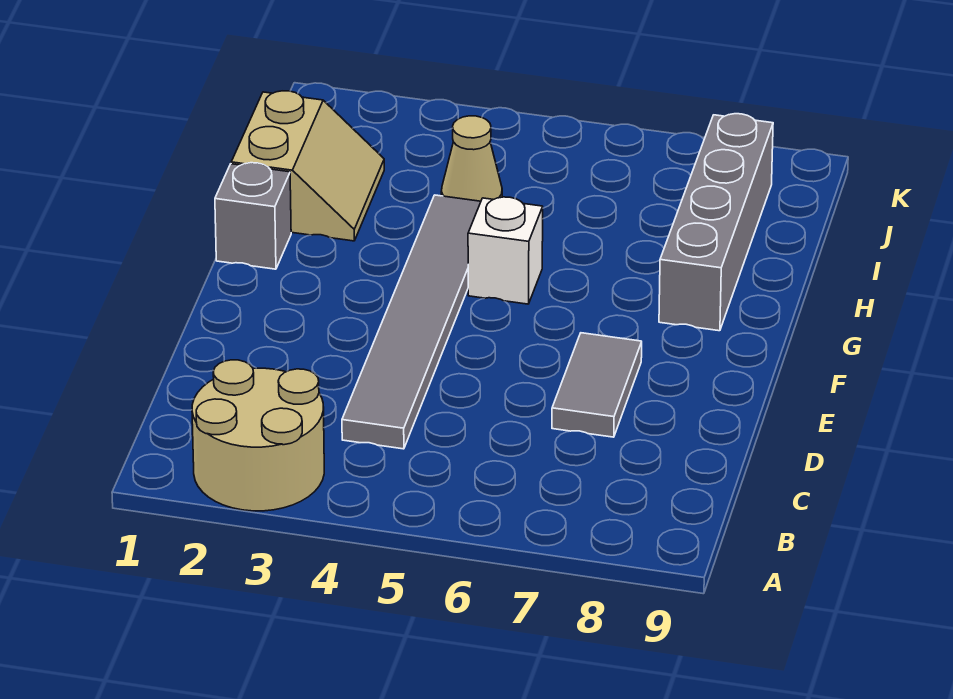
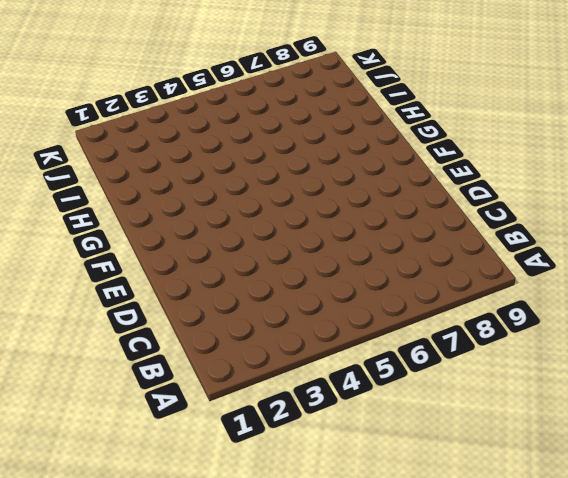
none -> tan round brick A2:B3 level 1
none -> grey tile C4:H4 level 1

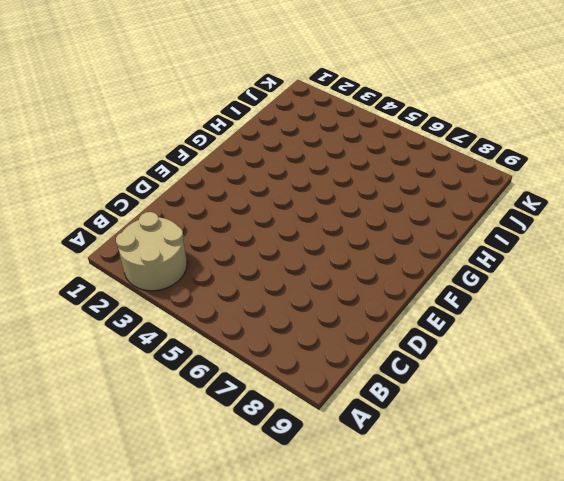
none -> grey tile C4:H4 level 1
none -> grey tile D7:E7 level 1

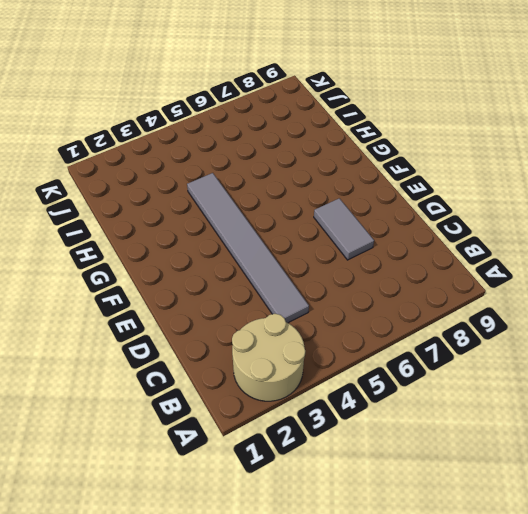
none -> grey brick G1 level 1
none -> white brick G5 level 1

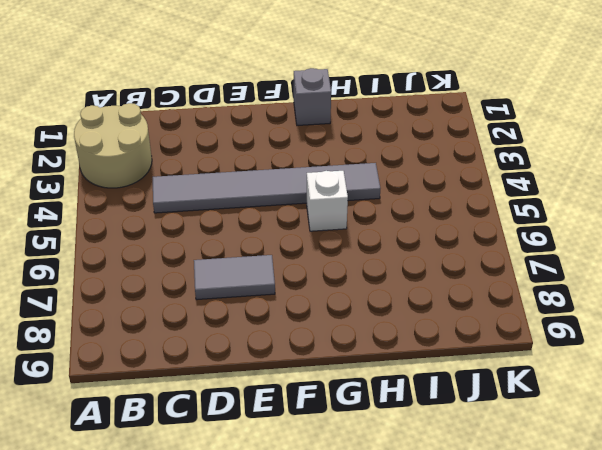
none -> grey brick G8:J8 level 1
none -> tan slope H1:I2 level 1 top 1

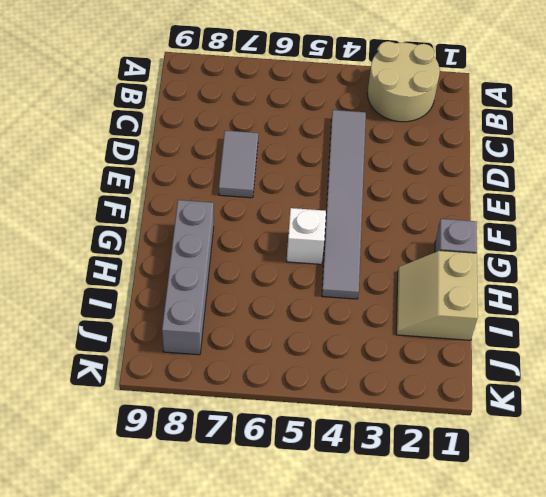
none -> tan cone I4 level 1

